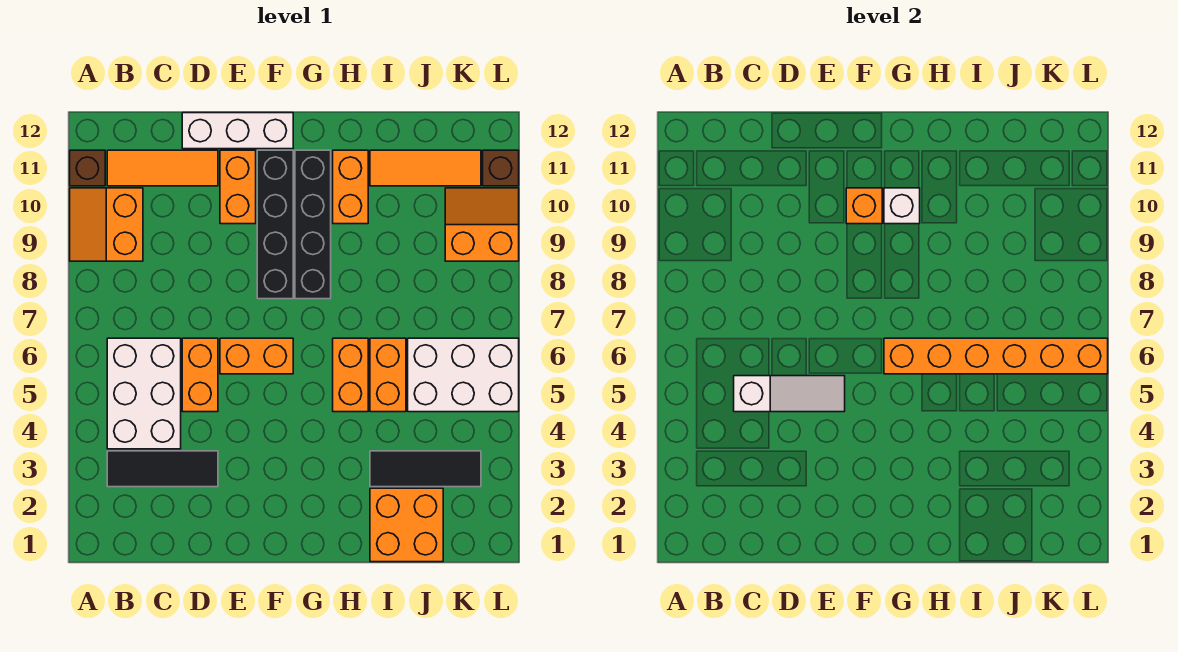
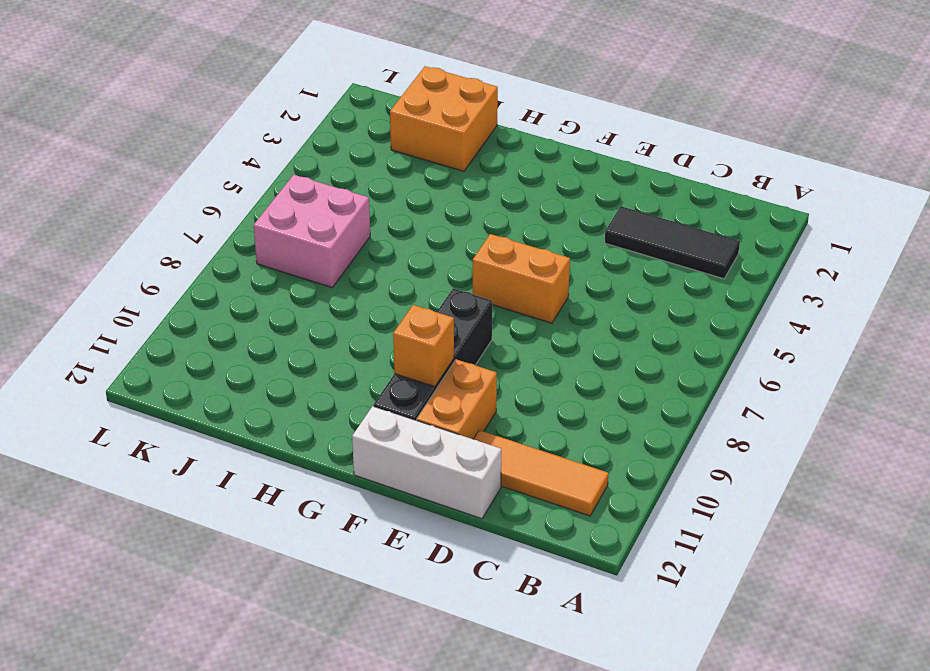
pink brick J6:K7 level 1 -> white brick J5:L6 level 1
none -> orange slope A9:B10 level 1 top B
none -> brown brick A11 level 1
none -> white brick B4:C6 level 1

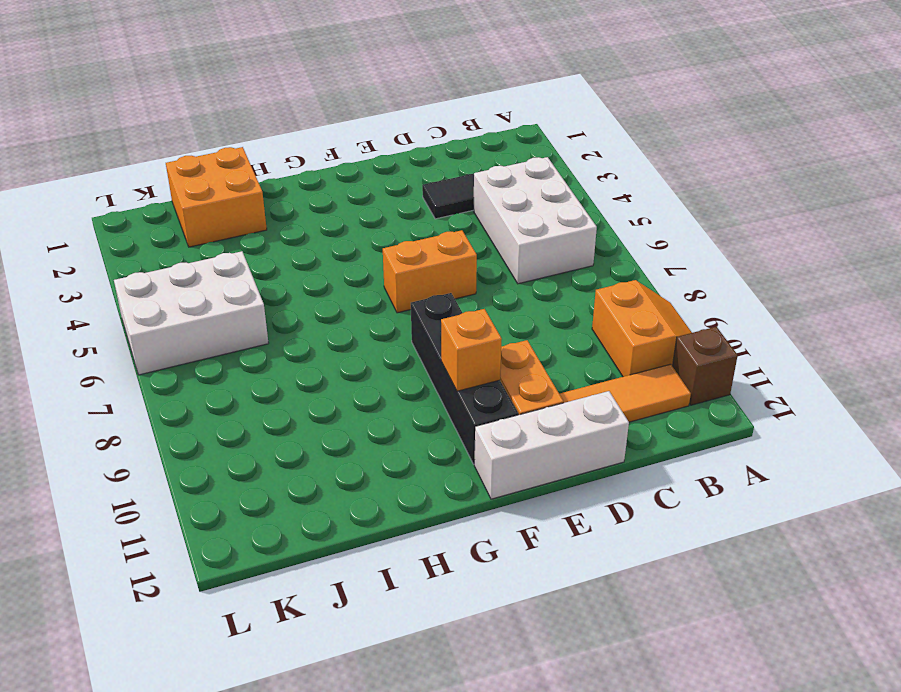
none -> orange brick D5:D6 level 1
none -> black brick G8:G11 level 1
none -> orange brick H5:H6 level 1

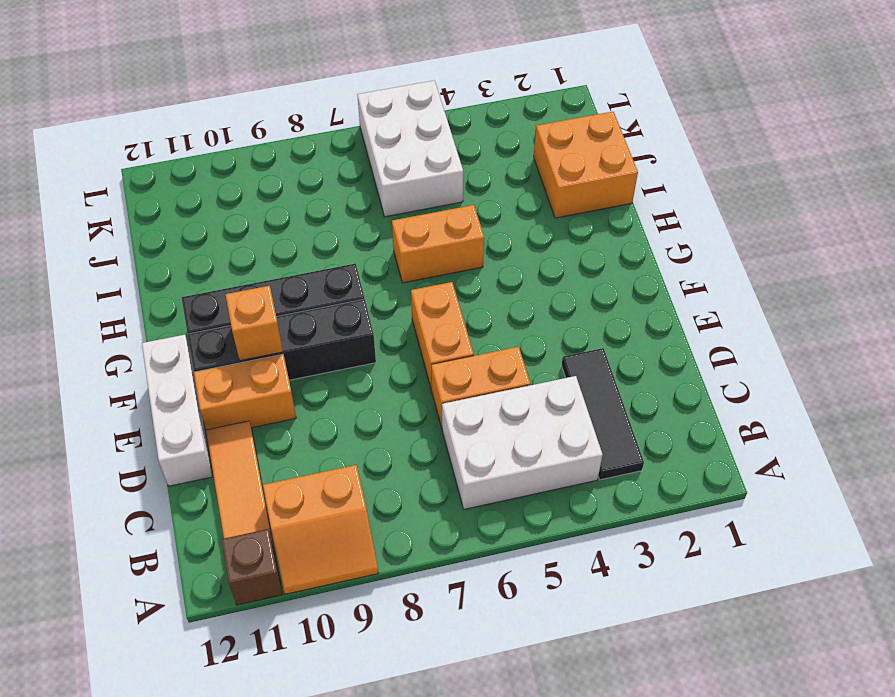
none -> orange brick H10:H11 level 1
none -> black tile I3:K3 level 1
none -> orange brick I5:I6 level 1

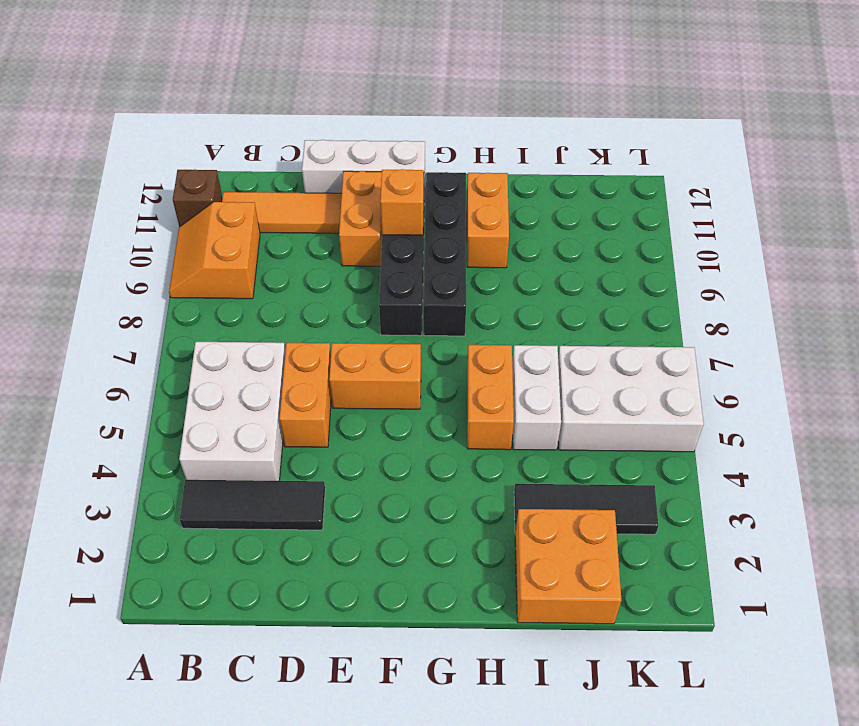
white brick I5:I6 level 1 -> orange brick I5:I6 level 1
none -> orange tile I11:K11 level 1
none -> orange slope K9:L10 level 1 top 9
none -> brown brick L11 level 1

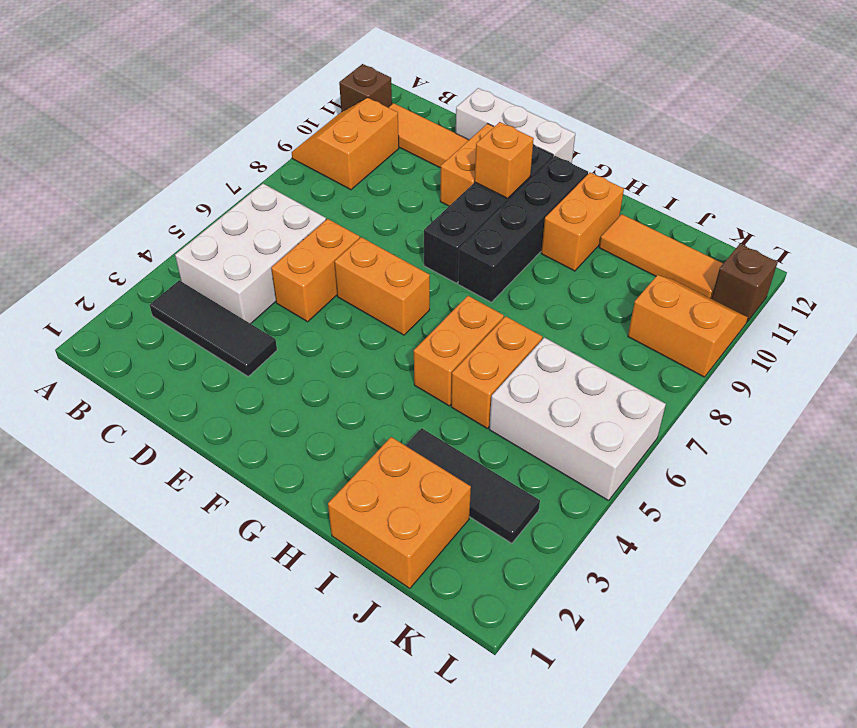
none -> white slope C5:E5 level 2 top C
none -> orange brick G6:L6 level 2
none -> white brick G10 level 2

